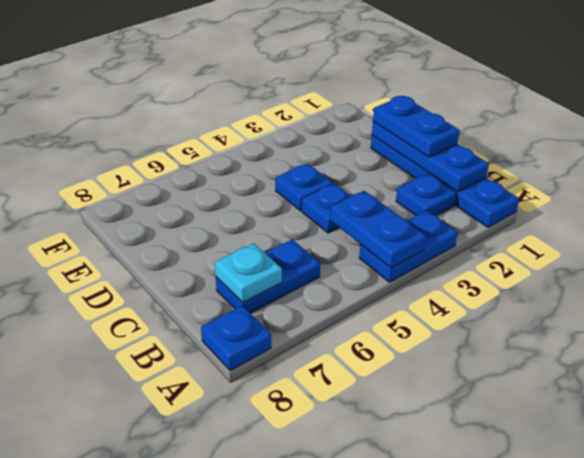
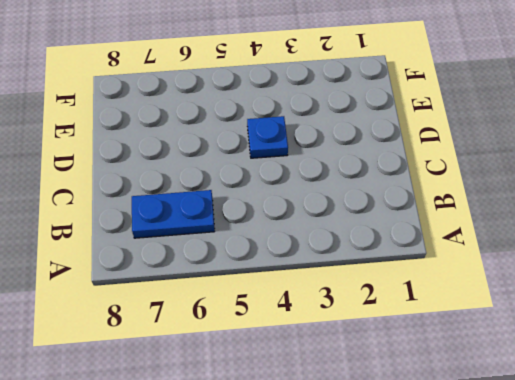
none -> blue plate A1:D1 level 1
none -> blue plate A3:A4 level 1

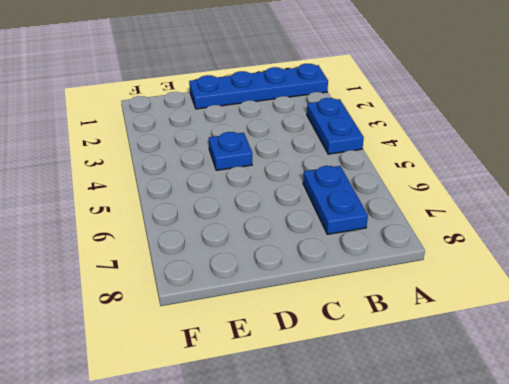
none -> blue plate A8 level 1
none -> blue plate B2 level 1

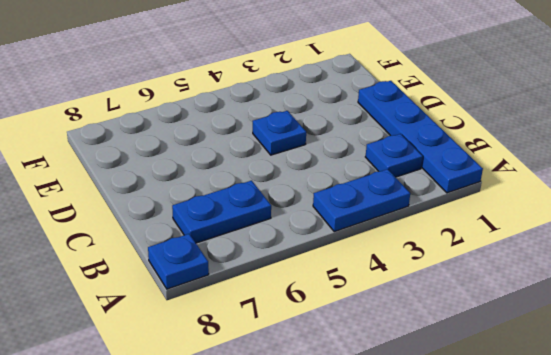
none -> blue plate C4 level 1
none -> blue plate A4:B4 level 2

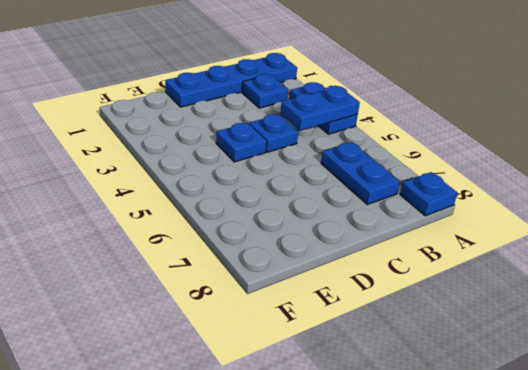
none -> blue plate B1:D1 level 2
none -> cyan plate B7 level 2

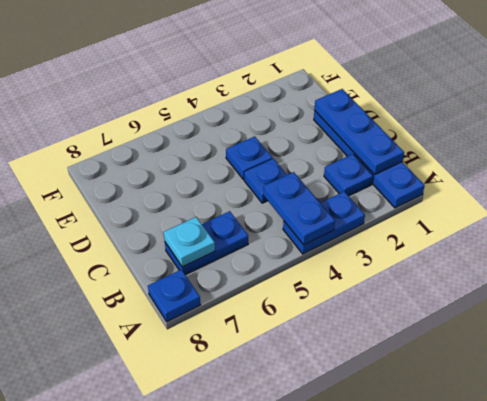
none -> blue plate C1:D1 level 3

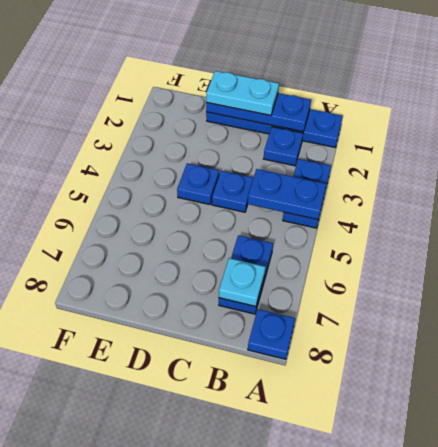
cyan plate C1:D1 level 3 -> blue plate C1:D1 level 3

